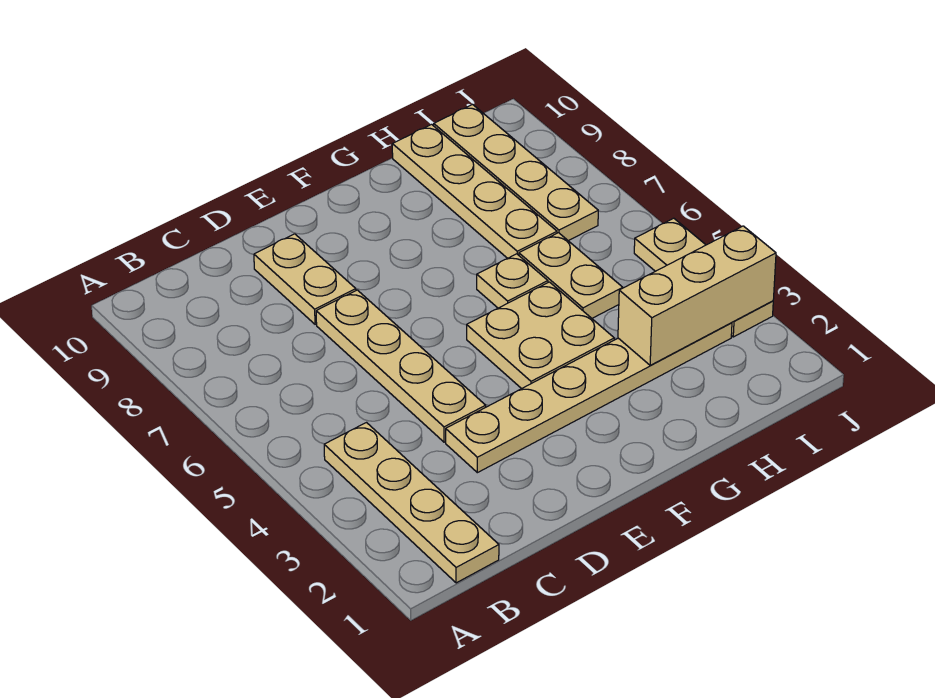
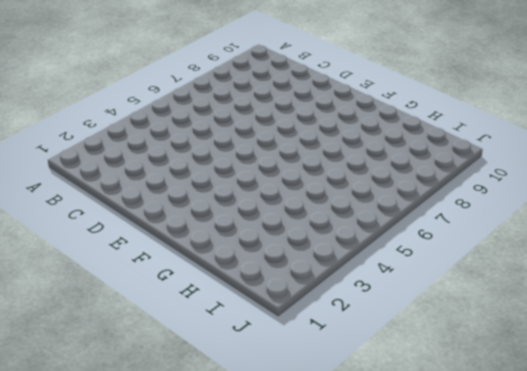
none -> tan plate B1:B4 level 1
none -> tan plate D3:I3 level 1

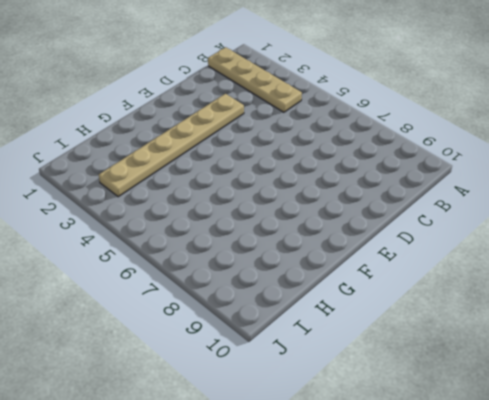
none -> tan plate D4:D7 level 1
none -> tan plate D8:D9 level 1

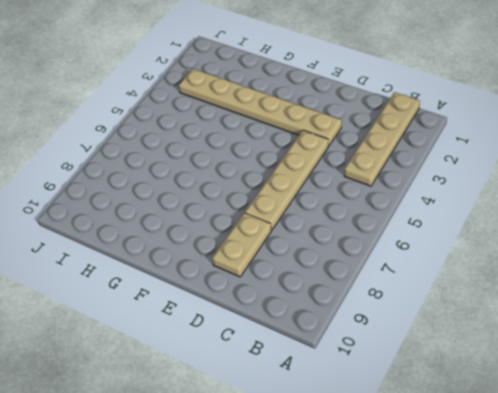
none -> tan plate F4:G5 level 1
none -> tan plate G6 level 1

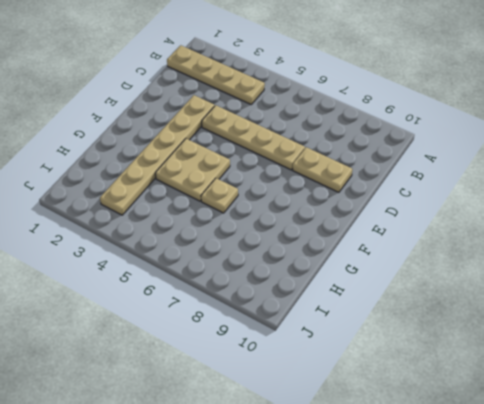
none -> tan plate H5:H6 level 1
none -> tan plate H7:H10 level 1

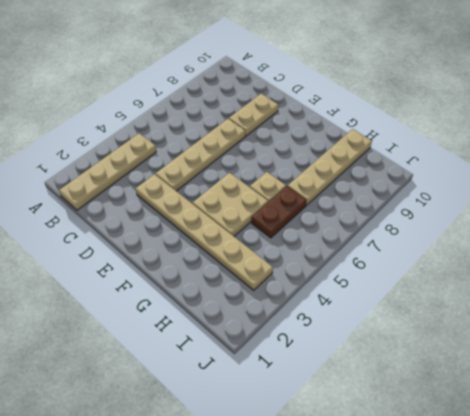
brown plate H5:H6 level 1 -> tan plate H5:H6 level 1
none -> tan plate I7:I10 level 1
none -> tan plate J3:J5 level 1

